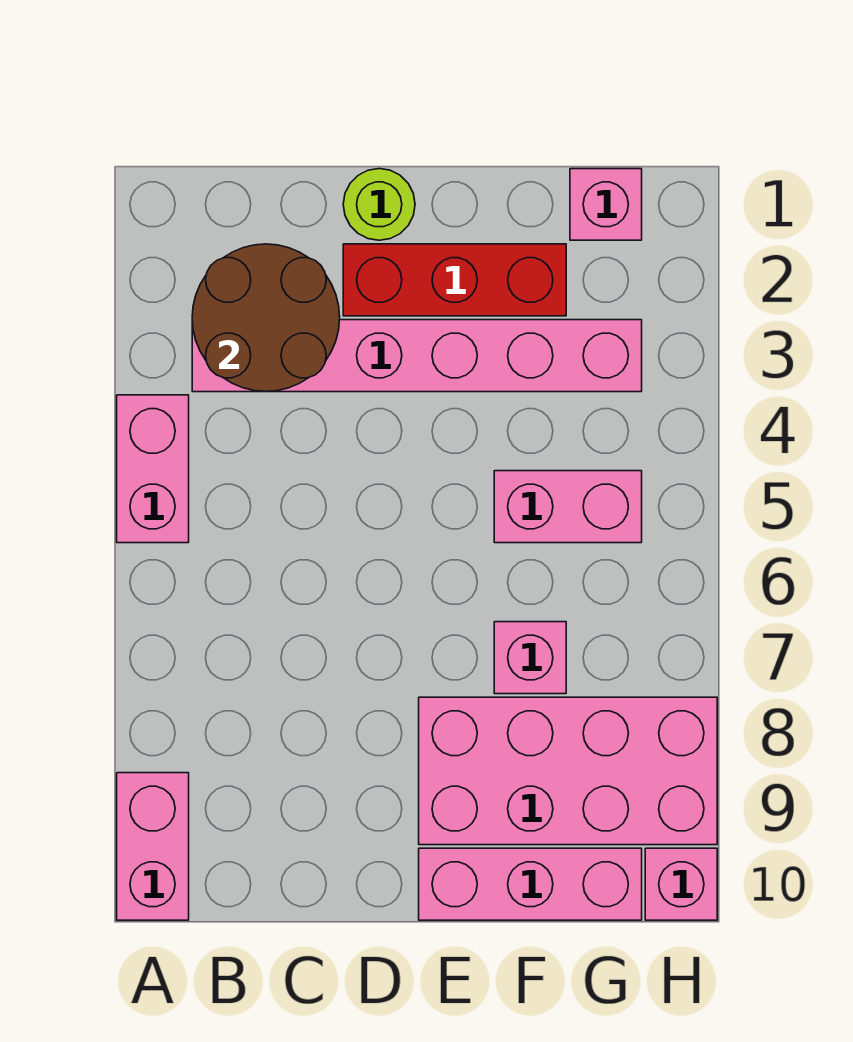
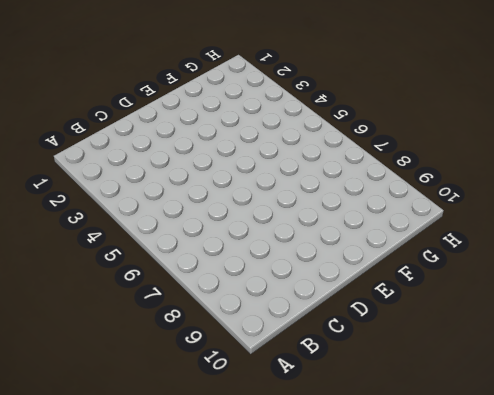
none -> pink brick A4:A5 level 1
none -> pink brick A9:A10 level 1
none -> pink brick B3:G3 level 1

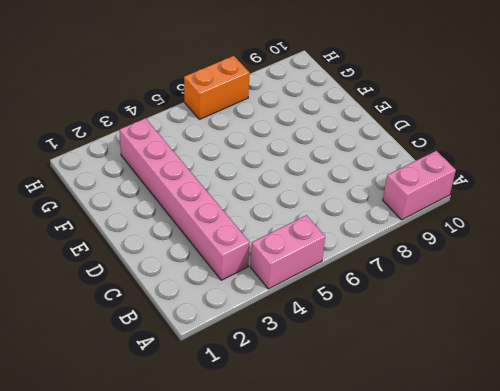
orange brick H6:H7 level 1 -> none
none -> lime round brick D1 level 1
none -> red brick D2:F2 level 1
none -> pink brick E8:H9 level 1

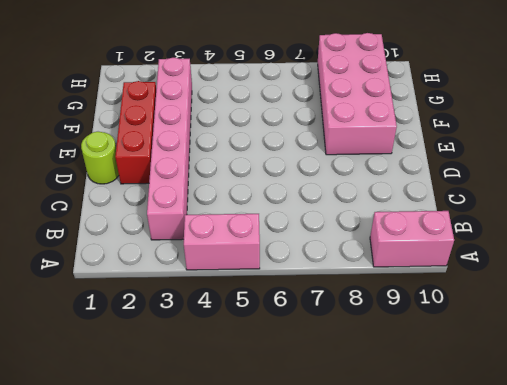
none -> pink brick E10:G10 level 1
none -> pink brick F5:G5 level 1
none -> pink brick F7 level 1

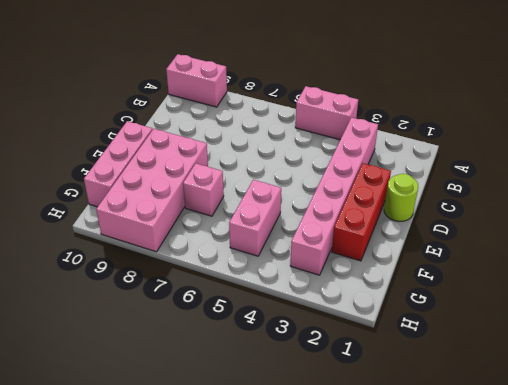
none -> pink brick G1 level 1
none -> pink brick H10 level 1
none -> brown round brick B2:C3 level 2

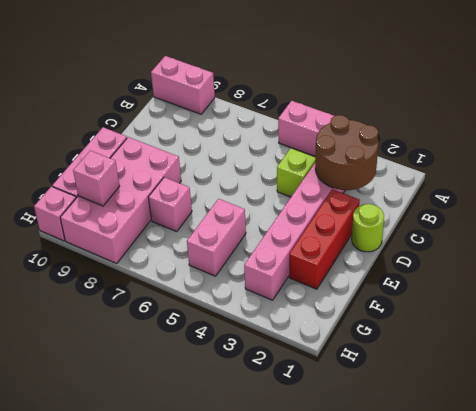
lime brick C4 level 1 -> none
pink brick G9 level 2 -> pink brick G1 level 1

